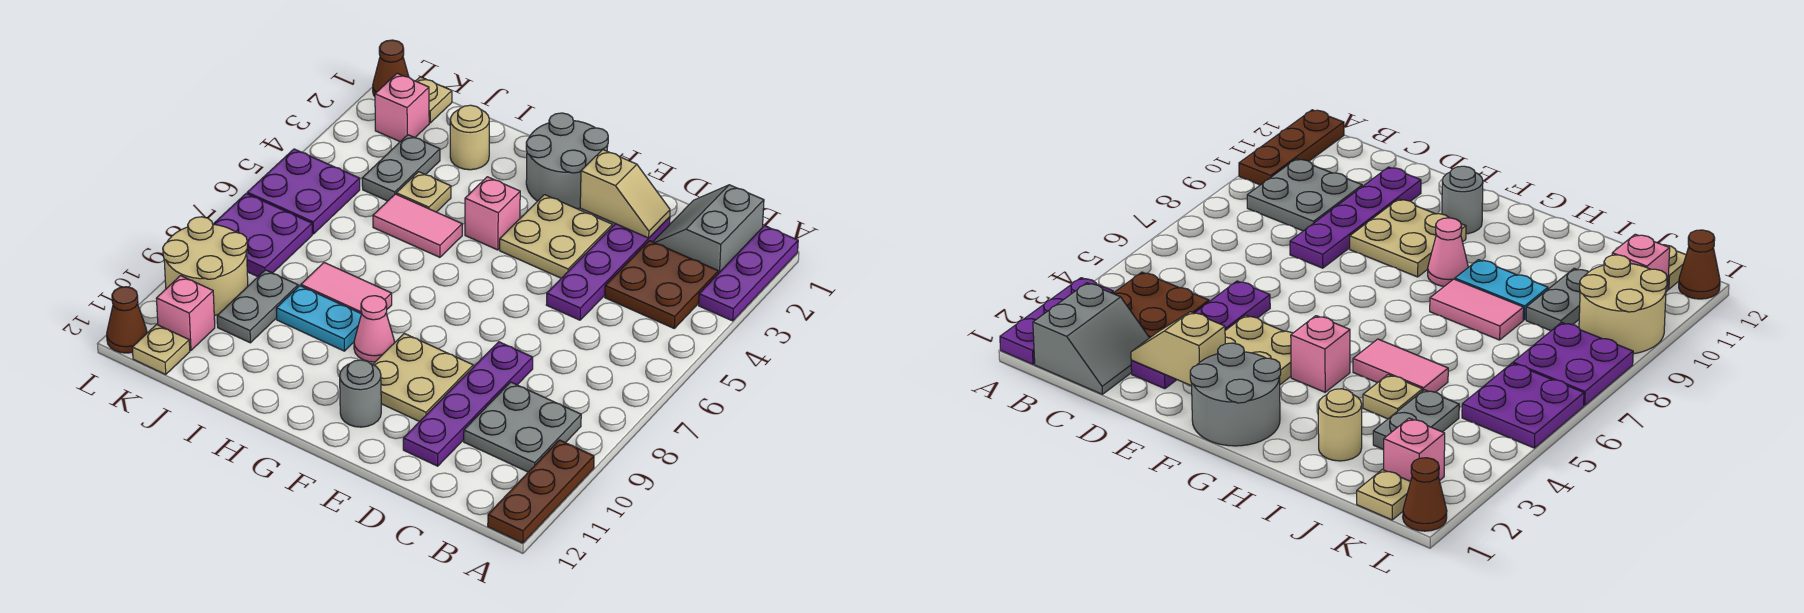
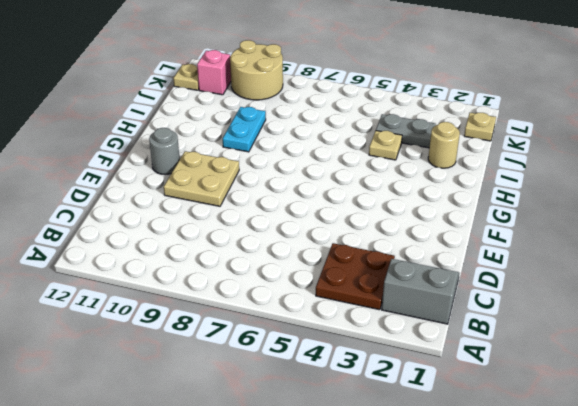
none -> purple plate A1:A3 level 1
none -> brown plate A10:A12 level 1
none -> grey plate B9:C10 level 1
none -> purple plate D2:D5 level 1

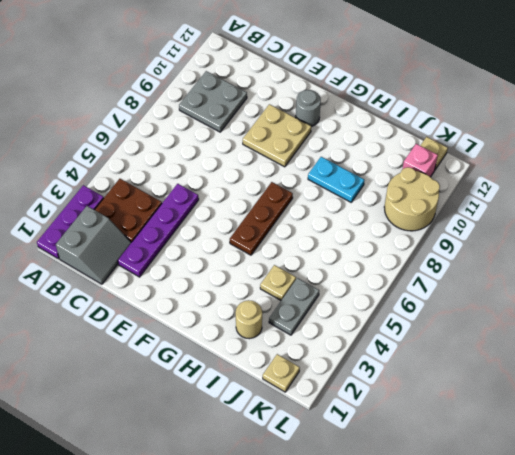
brown plate G5:G7 level 1 -> brown plate A10:A12 level 1
none -> purple plate D8:D11 level 1
none -> tan plate E3:F4 level 1
none -> grey round brick F1:G2 level 1
none -> pink brick G4 level 1

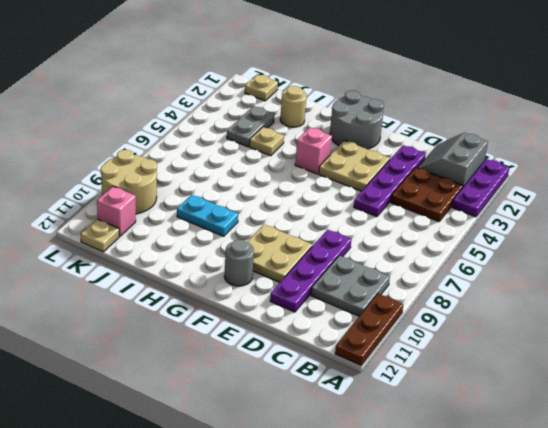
none -> pink cone G9 level 1
none -> pink tile H5:I5 level 1
none -> pink tile H8:I8 level 1
none -> grey plate J9:J10 level 1

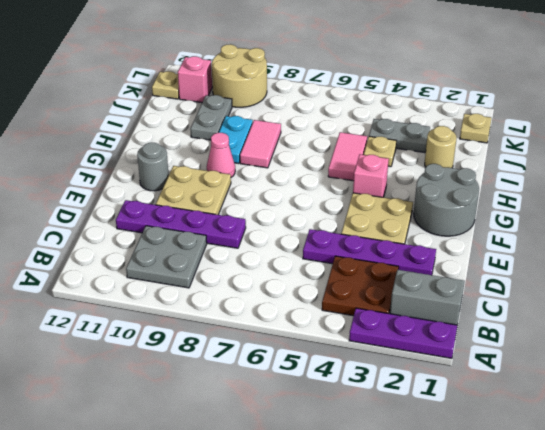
grey plate I10:J10 level 1 -> grey plate J9:J10 level 1
none -> brown plate A10:A12 level 1
none -> pink brick K2 level 1
none -> purple plate K5:L6 level 1
none -> purple plate K7:L8 level 1

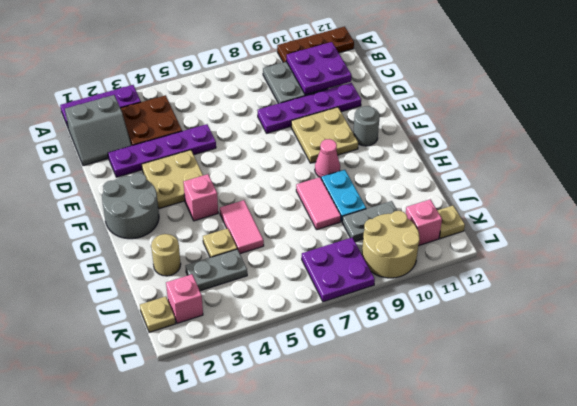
purple plate B10:C11 level 2 -> purple plate K5:L6 level 1
none -> brown cone L1 level 1
none -> brown cone L12 level 1
none -> tan slope D2:E2 level 2 top E

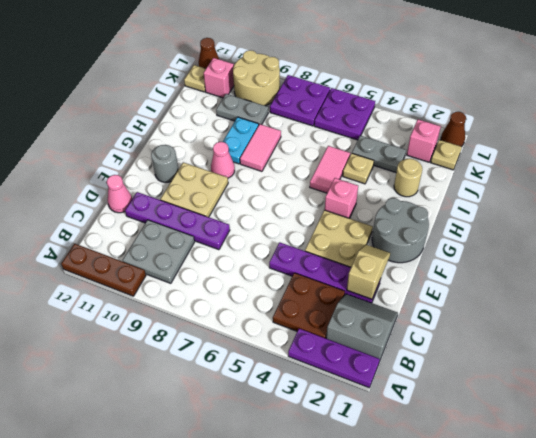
tan slope D2:E2 level 2 top D -> tan slope D2:E2 level 2 top E
pink cone D12 level 1 -> none

